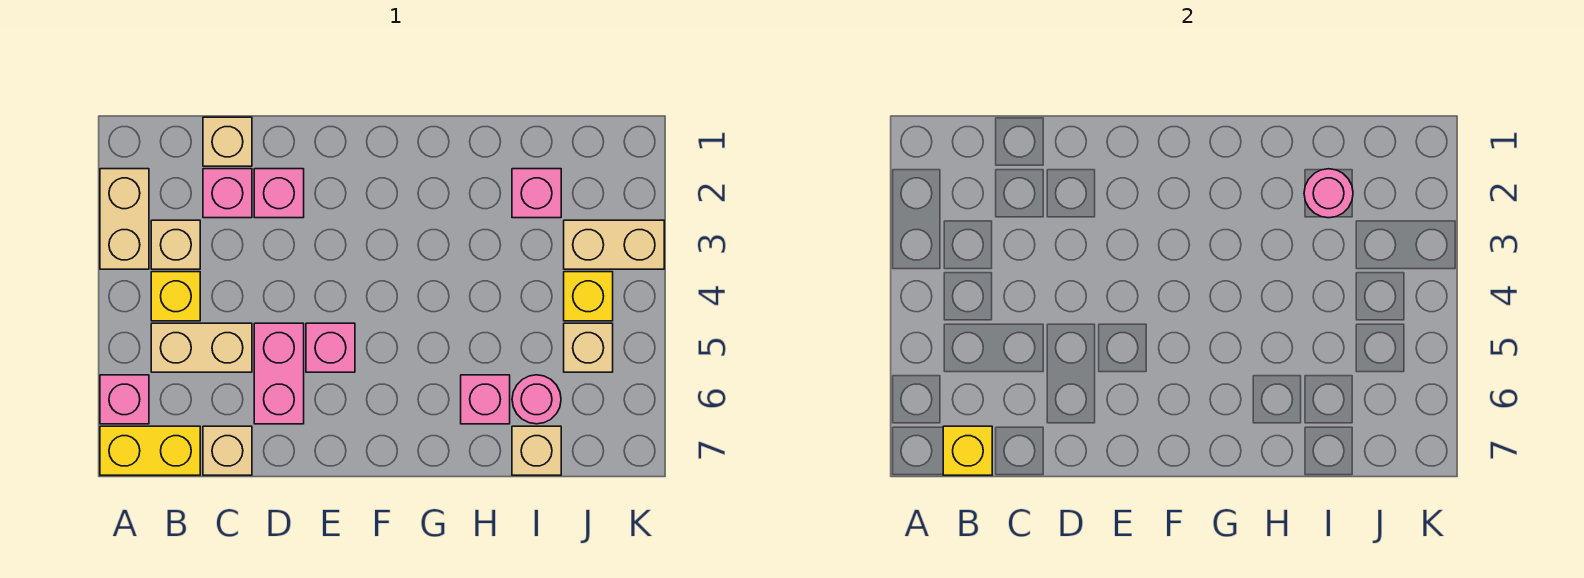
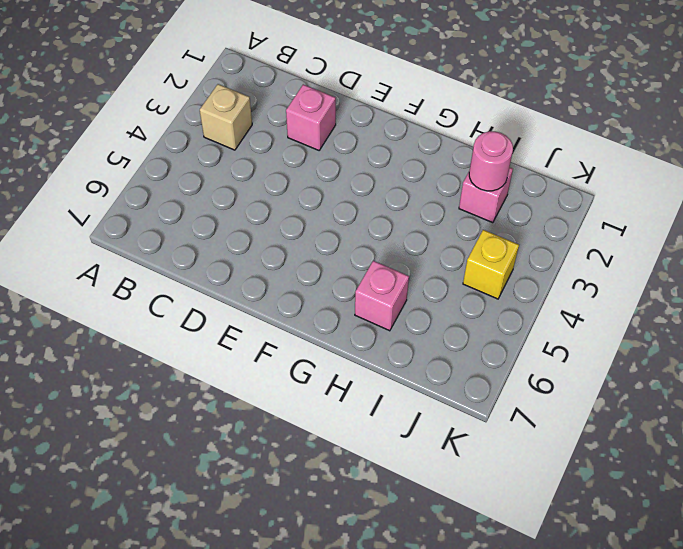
none -> tan brick A2:A3 level 1
none -> pink brick A6 level 1
none -> yellow brick A7:B7 level 1

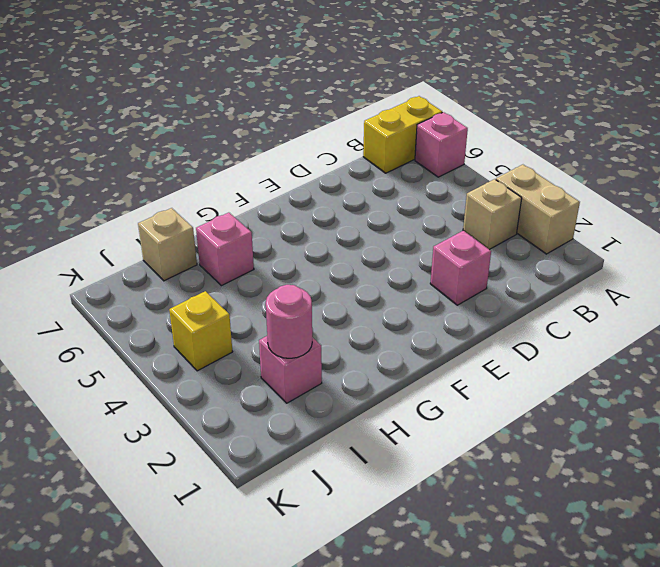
none -> yellow brick B4 level 1
none -> tan brick B5:C5 level 1
none -> tan brick C1 level 1

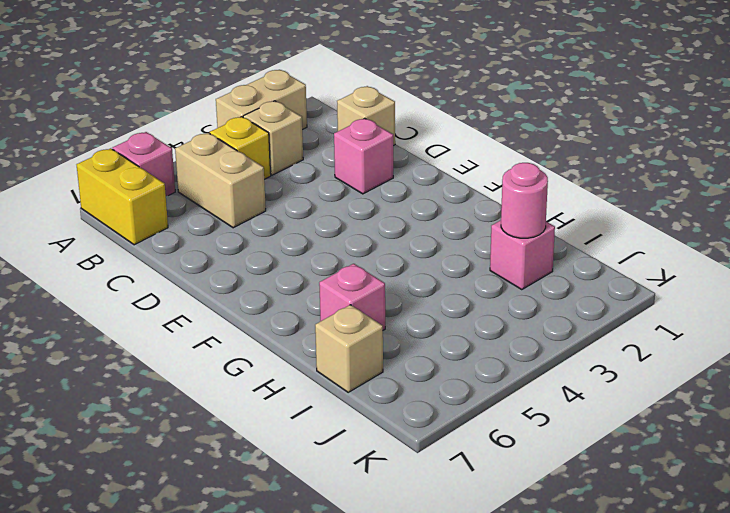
none -> pink brick C2 level 1
none -> tan brick C7 level 1
none -> pink brick D5:D6 level 1

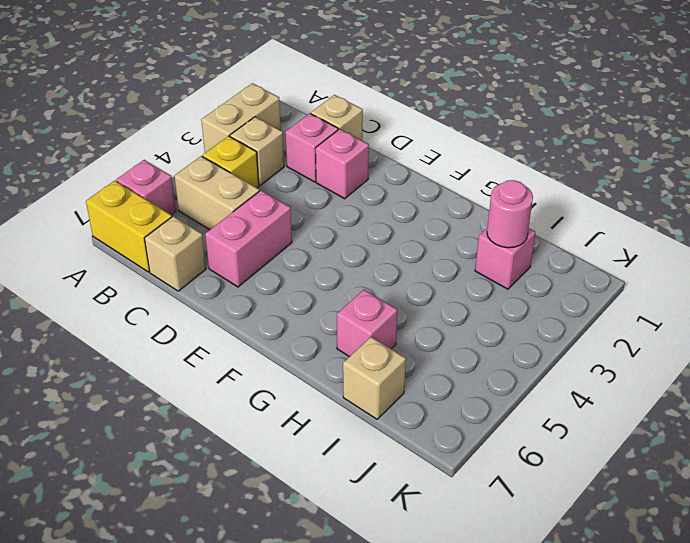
none -> pink brick E5 level 1
none -> pink round brick I6 level 1
none -> tan brick J3:K3 level 1

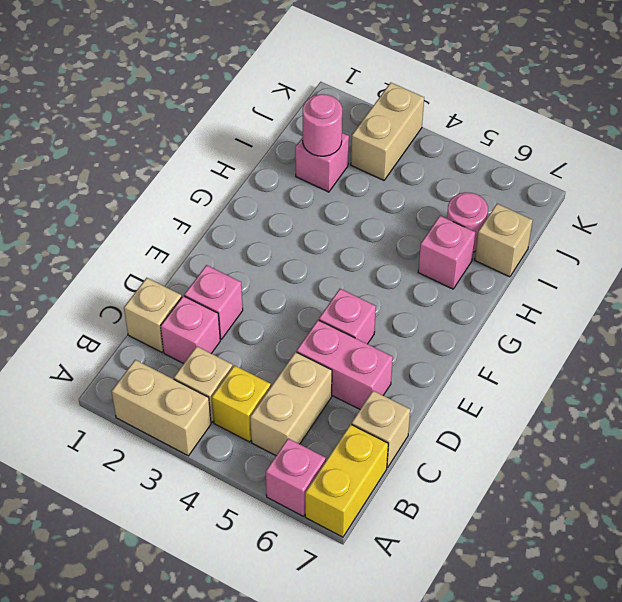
none -> yellow brick J4 level 1
none -> tan brick J5 level 1
none -> yellow brick B7 level 2

